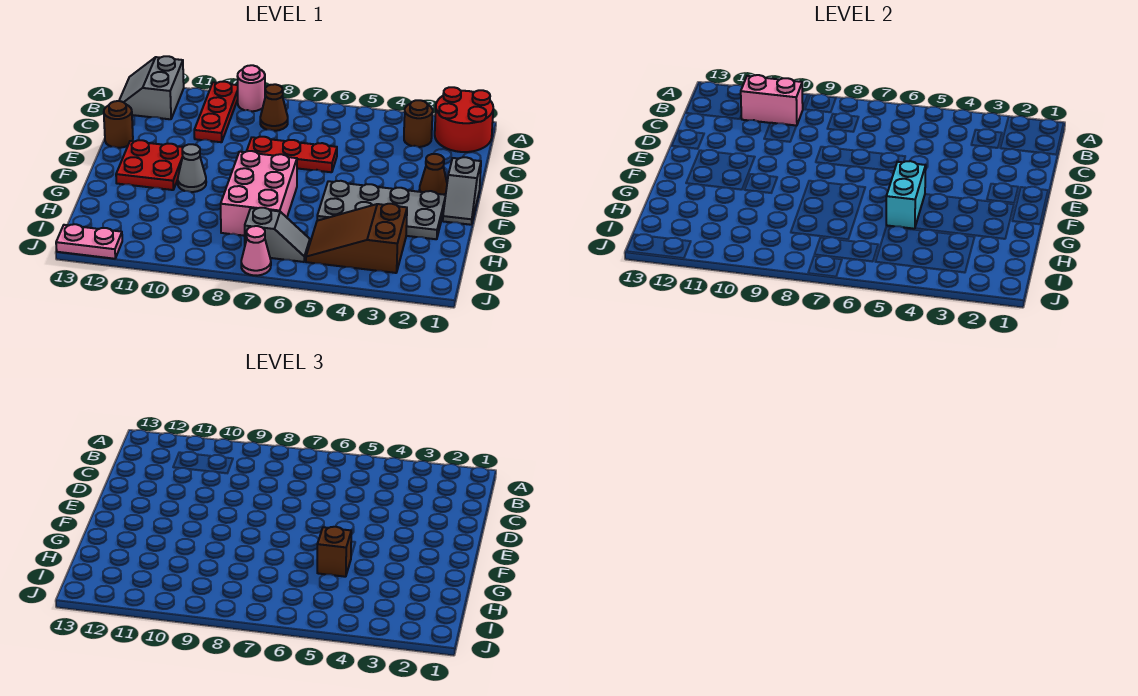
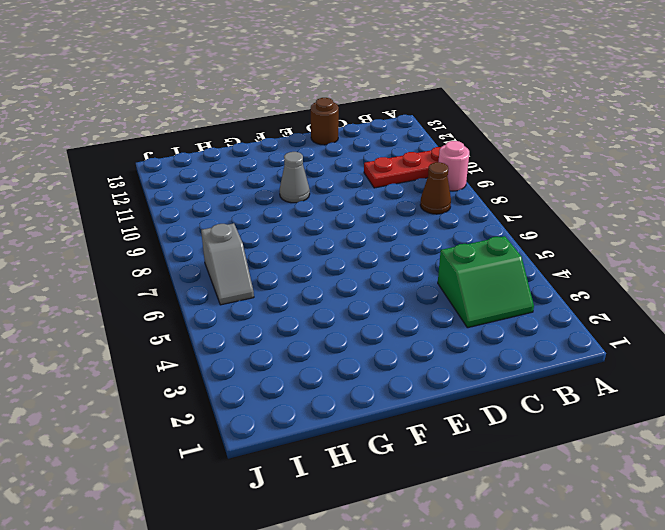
green slope B3:C4 level 1 top 4 -> brown round brick B3 level 1
none -> red round brick A1:B2 level 1
none -> grey slope A12:B13 level 1 top 12
none -> red plate D6:D8 level 1

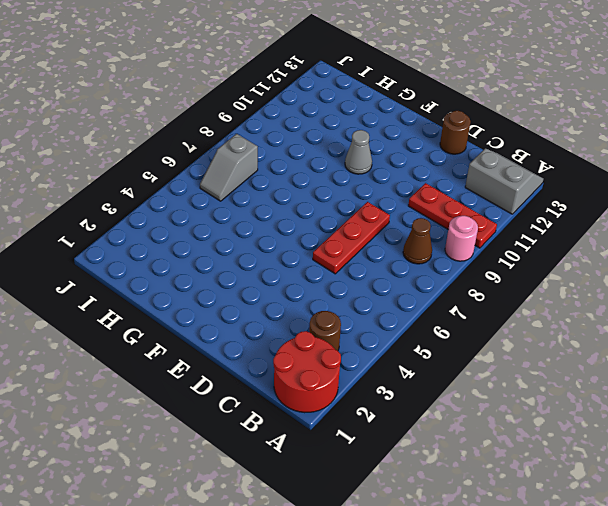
none -> grey slope E1:F1 level 1 top E
none -> brown cone E2 level 1
none -> red plate E11:F12 level 1

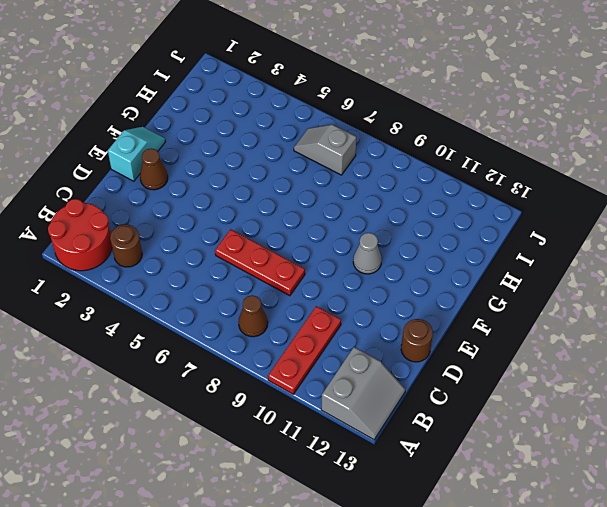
cyan slope E1:F1 level 1 top E -> grey slope E1:F1 level 1 top E
none -> pink round brick A9 level 1
none -> red plate E11:F12 level 1
none -> grey plate F2:G5 level 1

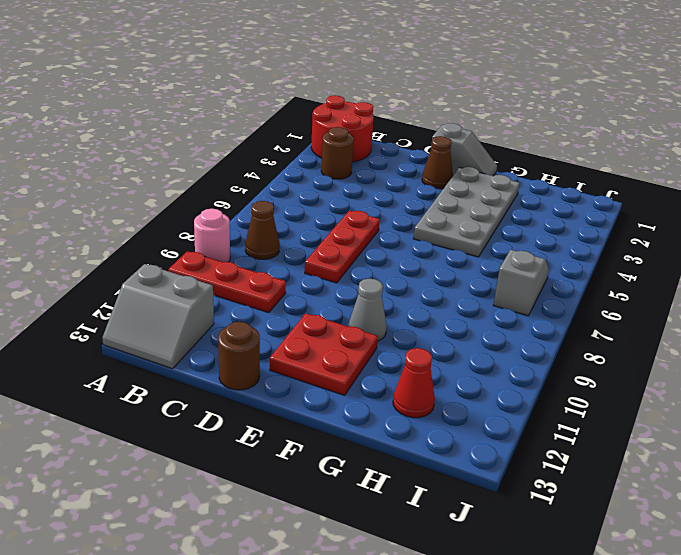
red cone H12 level 1 -> none
none -> pink brick F7:H8 level 1
none -> brown slope H3:I5 level 1 top 3
none -> pink cone J7 level 1

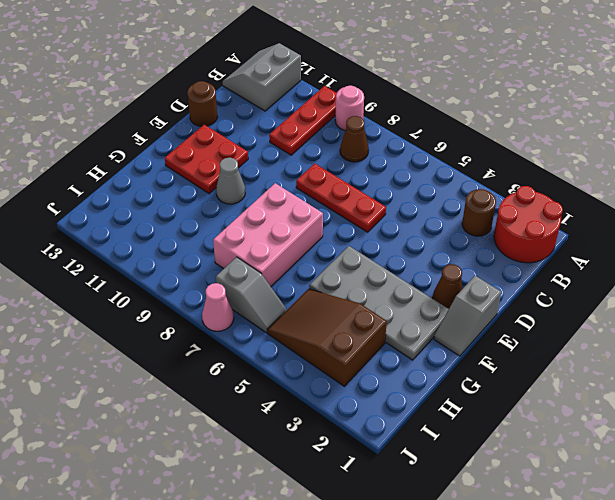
none -> pink plate J12:J13 level 1
none -> pink brick B10:B11 level 2
none -> cyan brick F5:G5 level 2

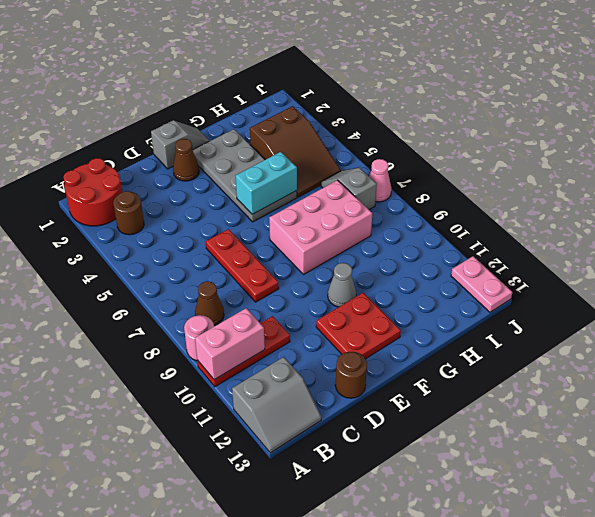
pink brick A10:B10 level 2 -> pink brick B10:B11 level 2
none -> brown brick G5 level 3

